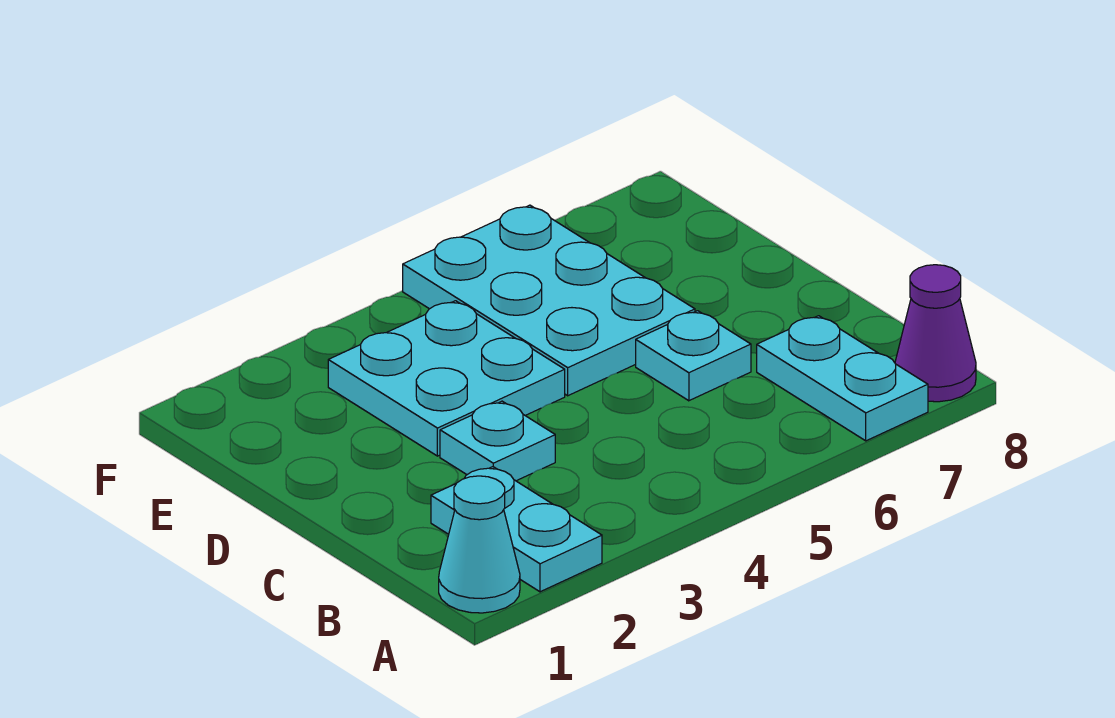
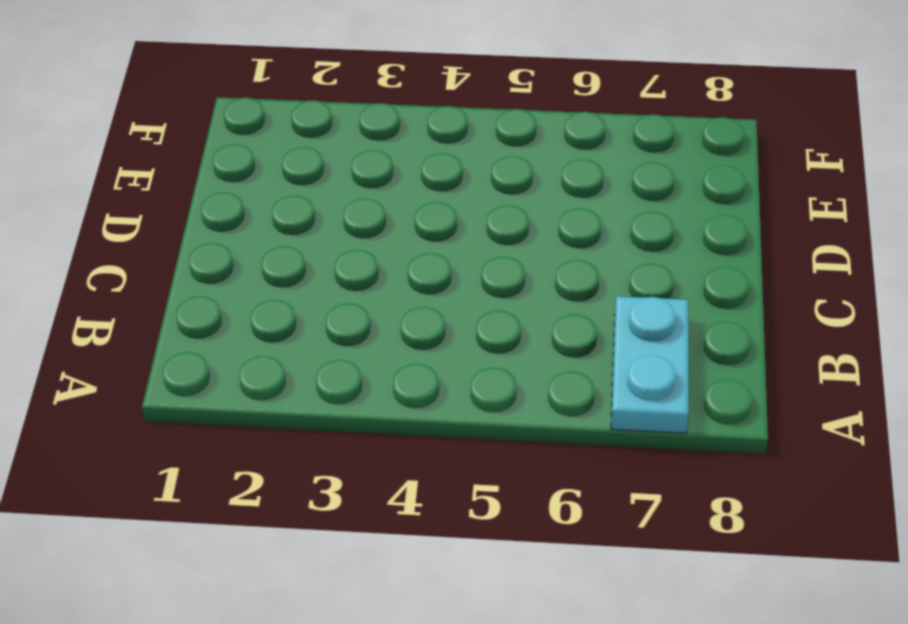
none -> cyan cone A1 level 1
none -> cyan plate A2:B2 level 1

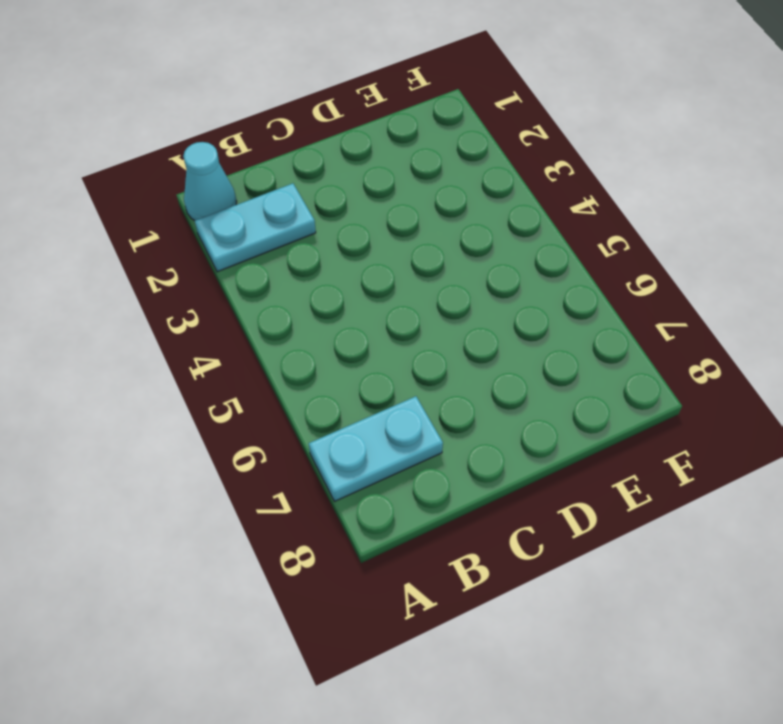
none -> purple cone A8 level 1
none -> cyan plate C3 level 1

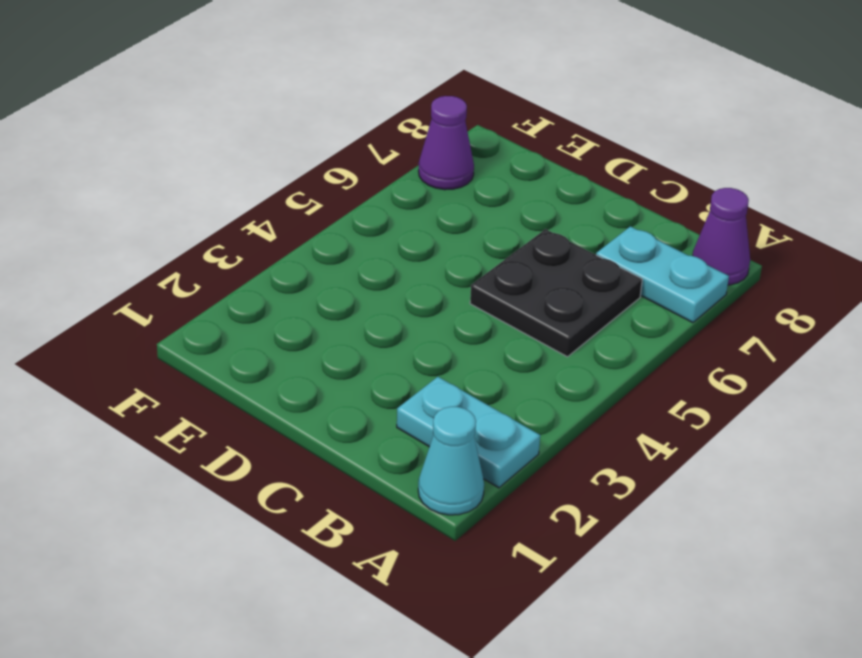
black plate B5:C6 level 1 -> cyan plate C6 level 1
purple cone F7 level 1 -> none
none -> cyan plate C3 level 1
none -> cyan plate D3:E4 level 1

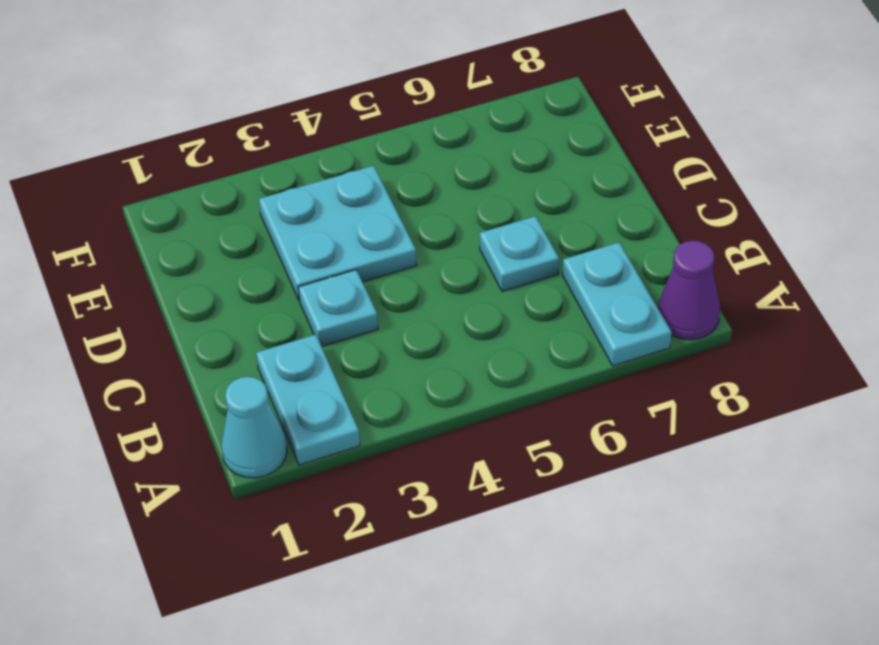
none -> cyan plate D5:F6 level 1

